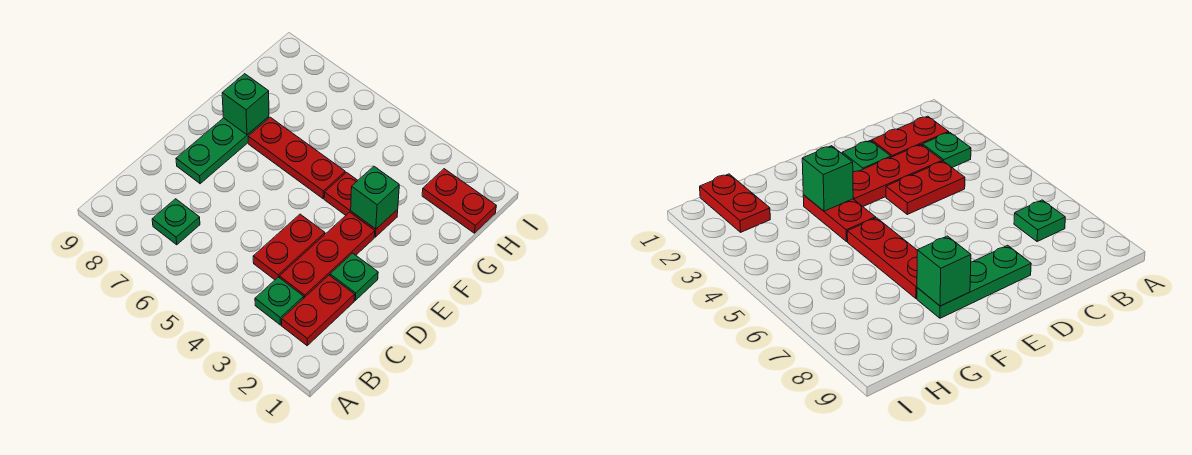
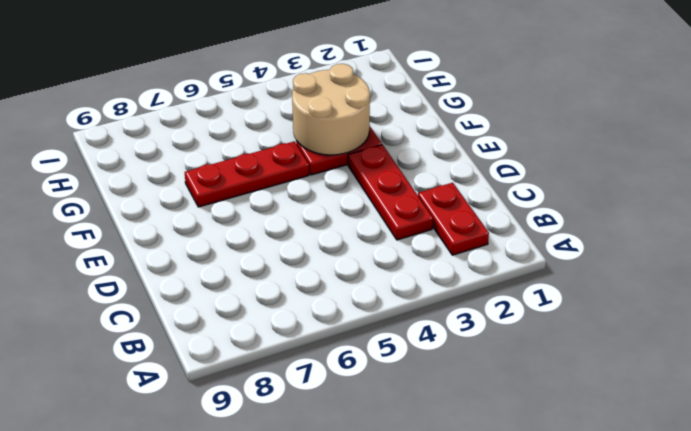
tan round brick F3:G4 level 2 -> green brick F3 level 2
none -> green plate B3 level 1
none -> green plate B7 level 1
none -> red plate C4:D4 level 1

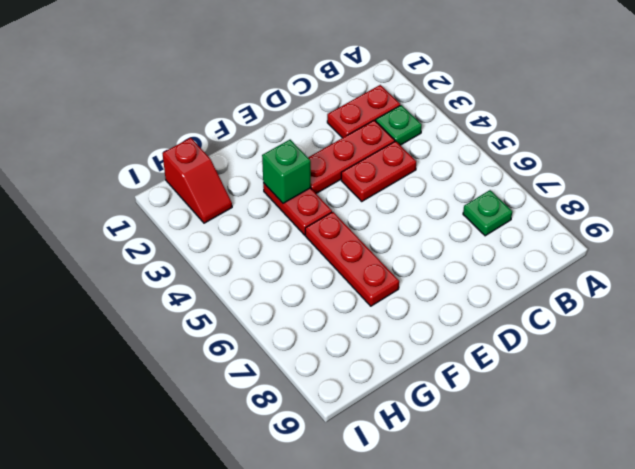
red slope H1:H2 level 1 top 1 -> red plate H1:H2 level 1
none -> green plate D2 level 1
none -> green plate D8:F8 level 1
none -> green brick F8 level 2

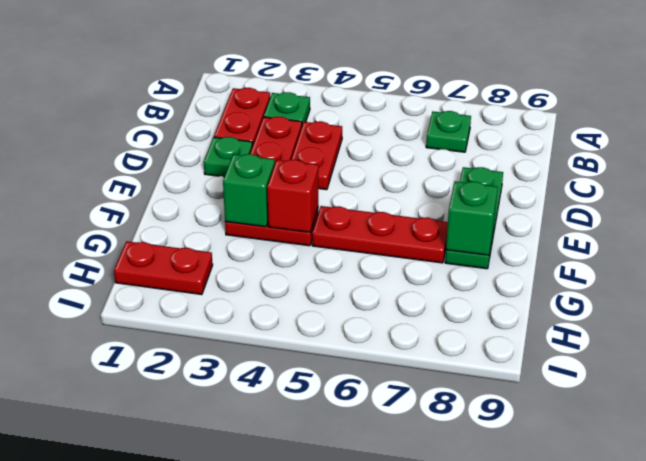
red brick F4 level 2 -> none

